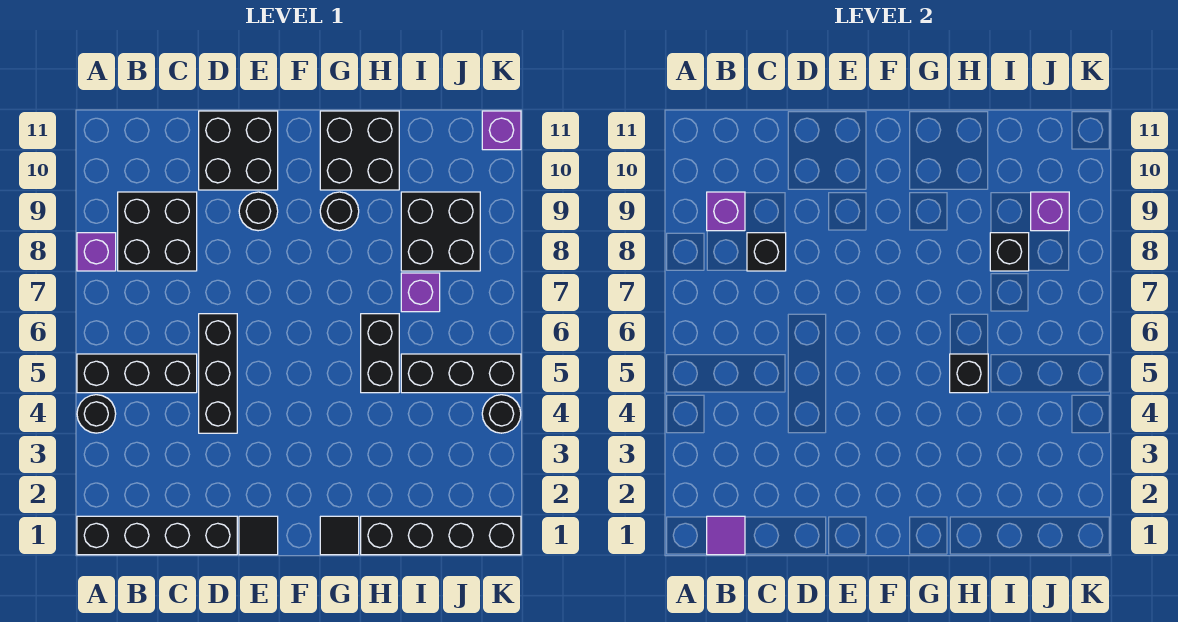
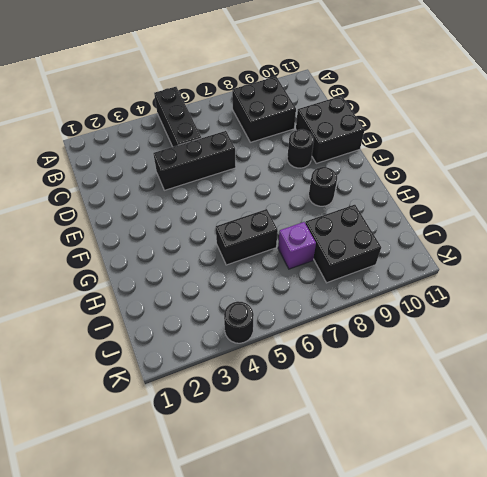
none -> black brick A1:D1 level 1
none -> black round brick A4 level 1
none -> purple brick A8 level 1

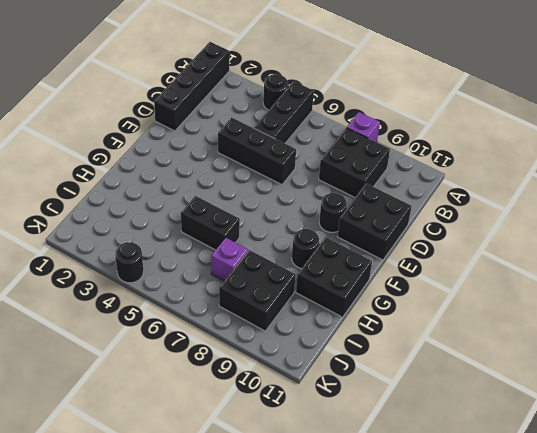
none -> black tile E1 level 1
none -> black tile G1 level 1
none -> black brick H1:K1 level 1

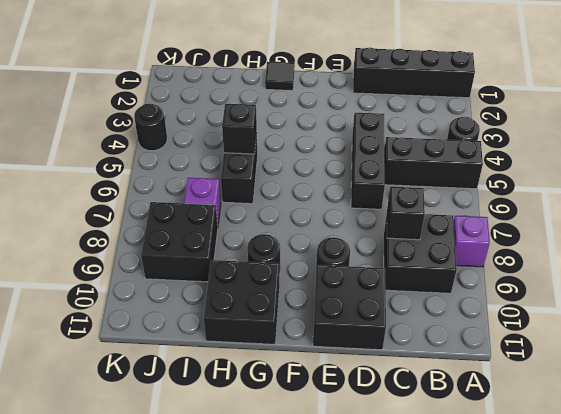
none -> black tile E1 level 1
none -> black brick H1:K1 level 1
none -> black brick I5:K5 level 1

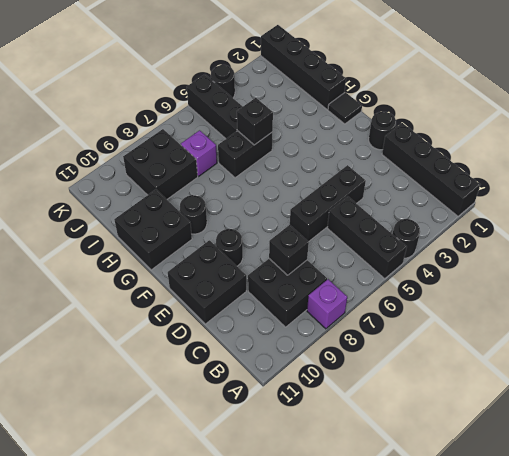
black round brick E1 level 1 -> black tile E1 level 1
none -> purple brick K11 level 1
none -> purple tile B1 level 2
none -> purple brick B9 level 2

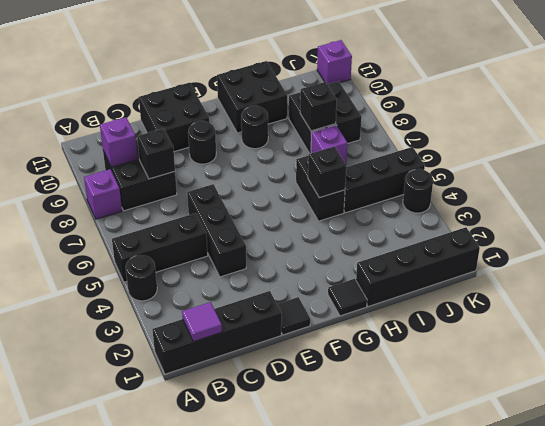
none -> purple brick J9 level 2

